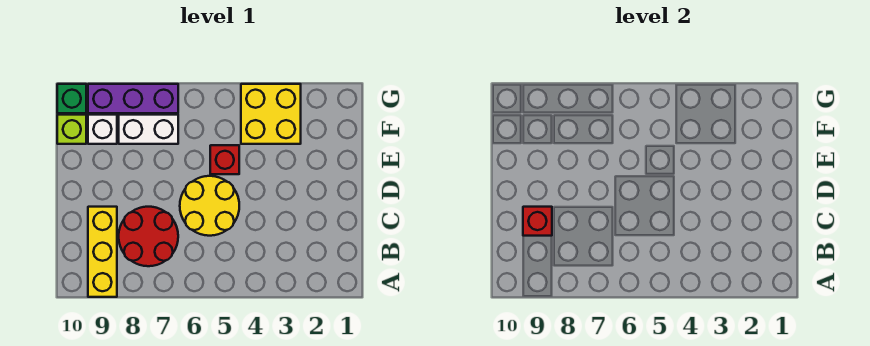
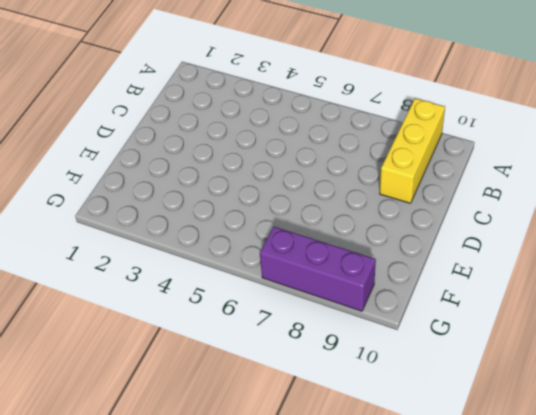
none -> red round brick B7:C8 level 1
none -> yellow round brick C5:D6 level 1

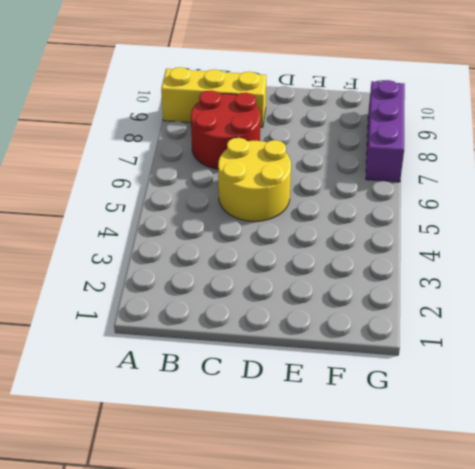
none -> red brick E5 level 1
none -> yellow brick F3:G4 level 1

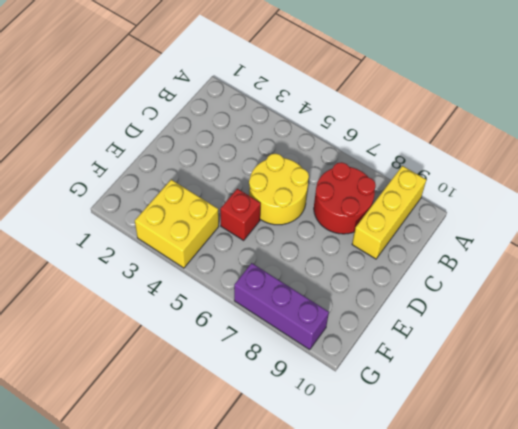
none -> white brick F7:F8 level 1
none -> white brick F9 level 1

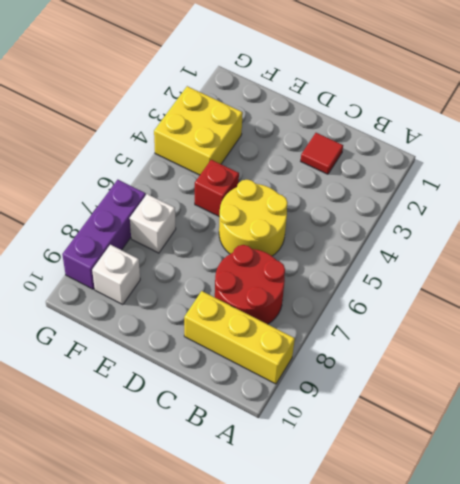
red tile C2 level 1 -> none
white brick F7 level 1 -> white brick F7:F8 level 1
none -> lime brick F10 level 1
none -> green brick G10 level 1

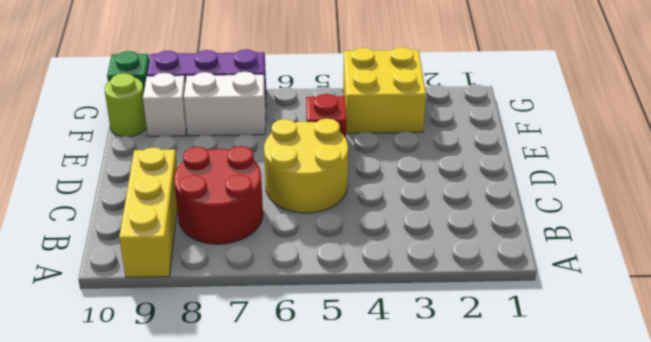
lime round brick F10 level 1 -> lime brick F10 level 1
none -> red brick C9 level 2

